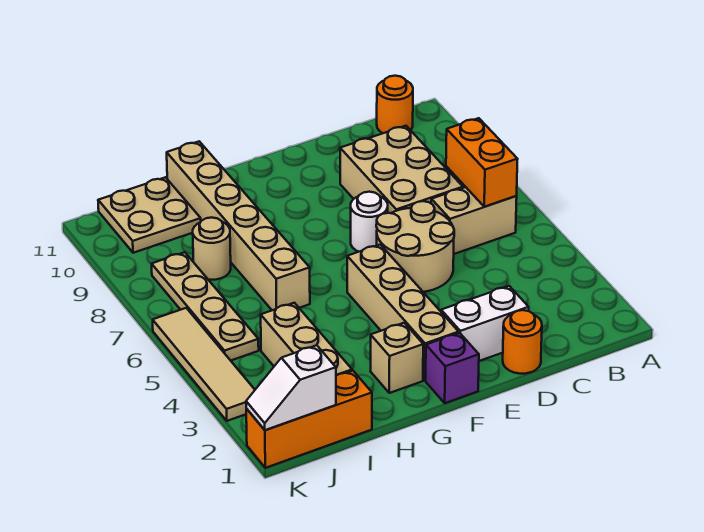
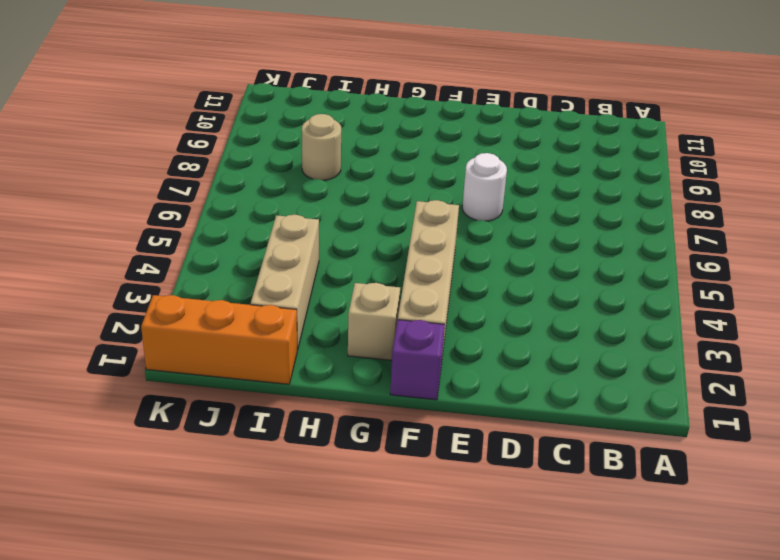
none -> tan brick B6:C6 level 1
none -> orange round brick B11 level 1
none -> tan brick C7:D9 level 1

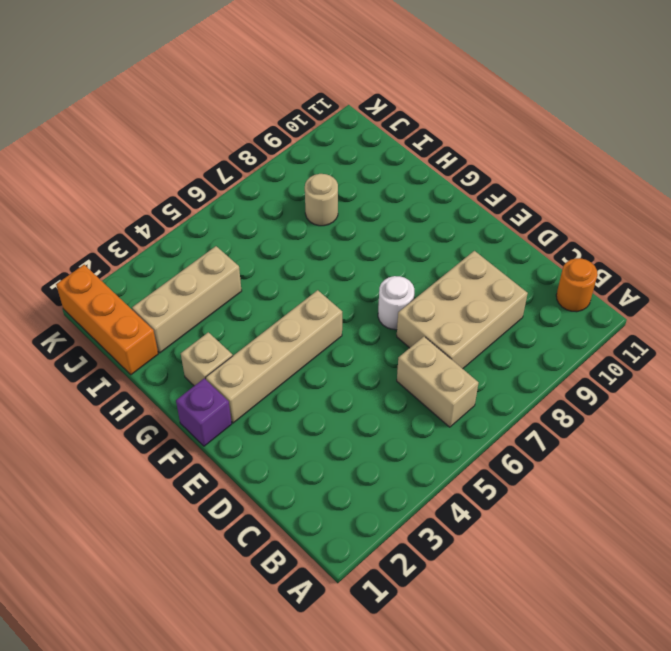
none -> orange round brick D1 level 1
none -> white brick D2:E2 level 1
none -> tan round brick D5:E6 level 1

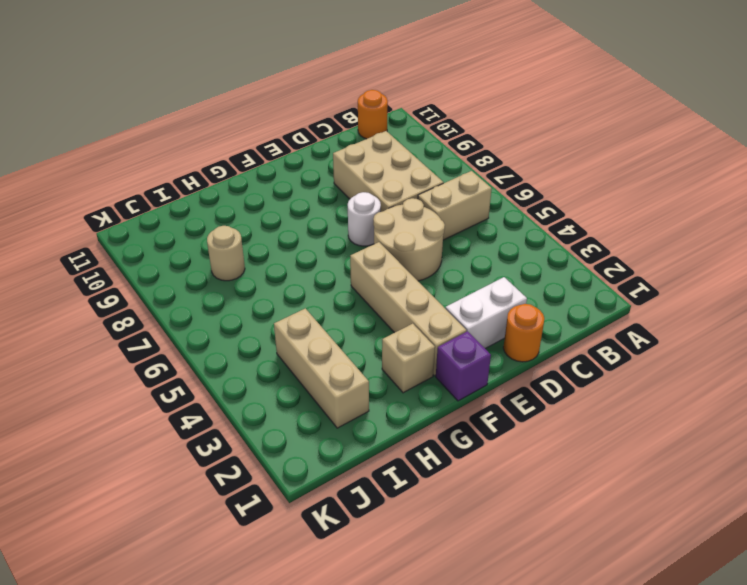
none -> tan brick H6:H11 level 1
none -> orange brick I1:K1 level 1
none -> tan plate I10:J11 level 1

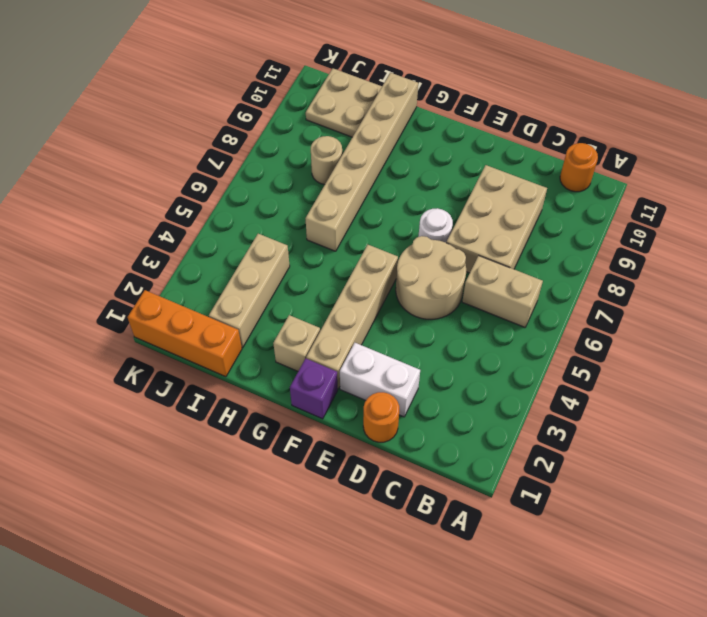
none -> tan plate J5:J8 level 1
none -> tan tile K3:K6 level 1
none -> orange brick B6:B7 level 2

